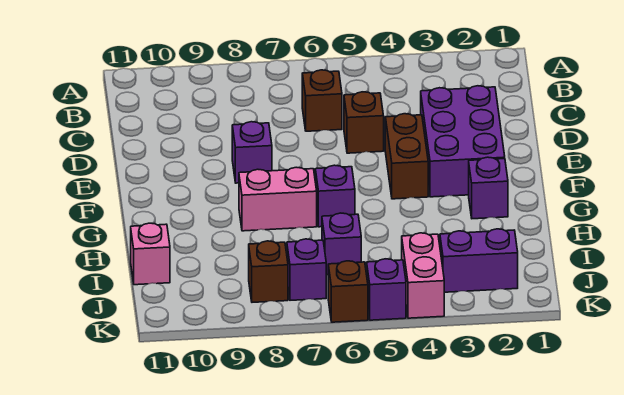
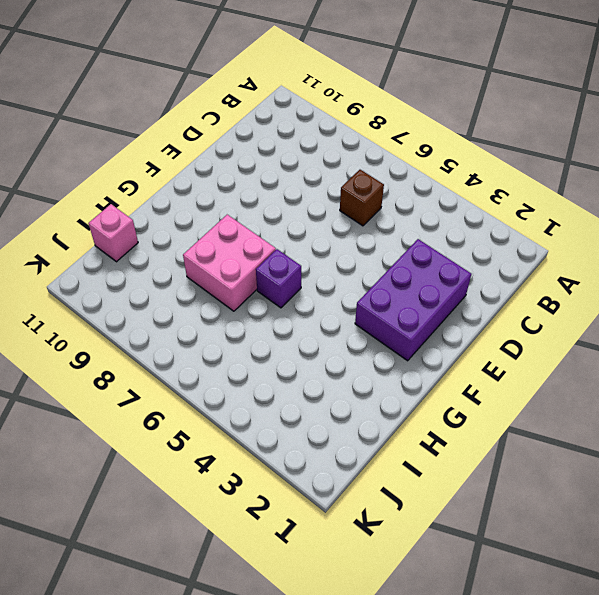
pink brick G7:H8 level 1 -> pink brick G7:G8 level 1
none -> brown brick D5 level 1
none -> brown brick E4:F4 level 1
none -> purple brick E8 level 1

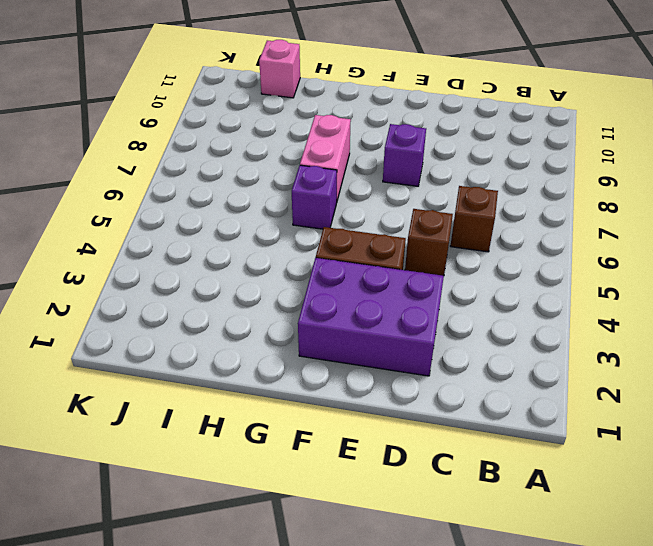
none -> purple brick G2 level 1
none -> purple brick I6 level 1
none -> purple brick J2:J3 level 1

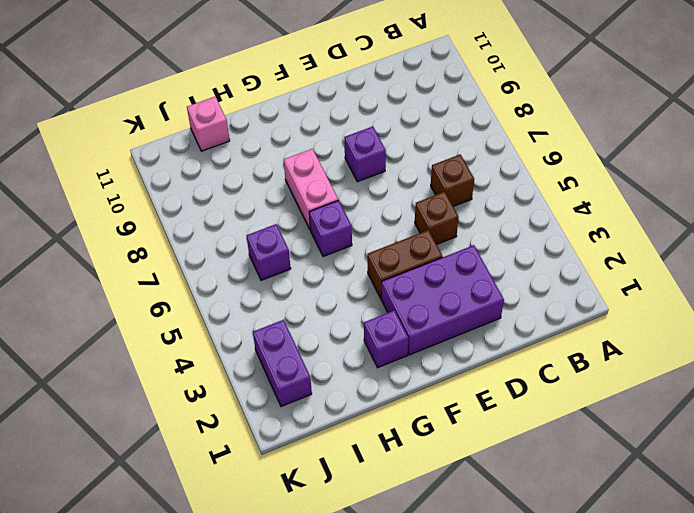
none -> pink brick J4:K4 level 1
none -> purple brick J7 level 1
none -> brown brick J8 level 1

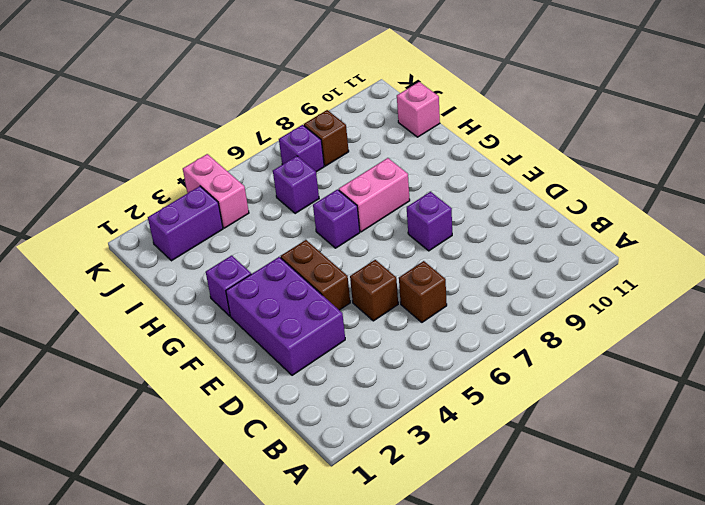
none -> purple brick K5 level 1
none -> brown brick K6 level 1

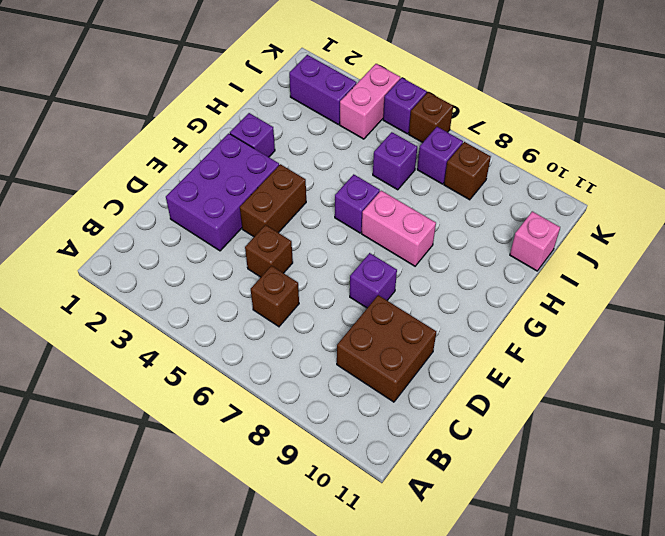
brown brick C9:D10 level 1 -> none

